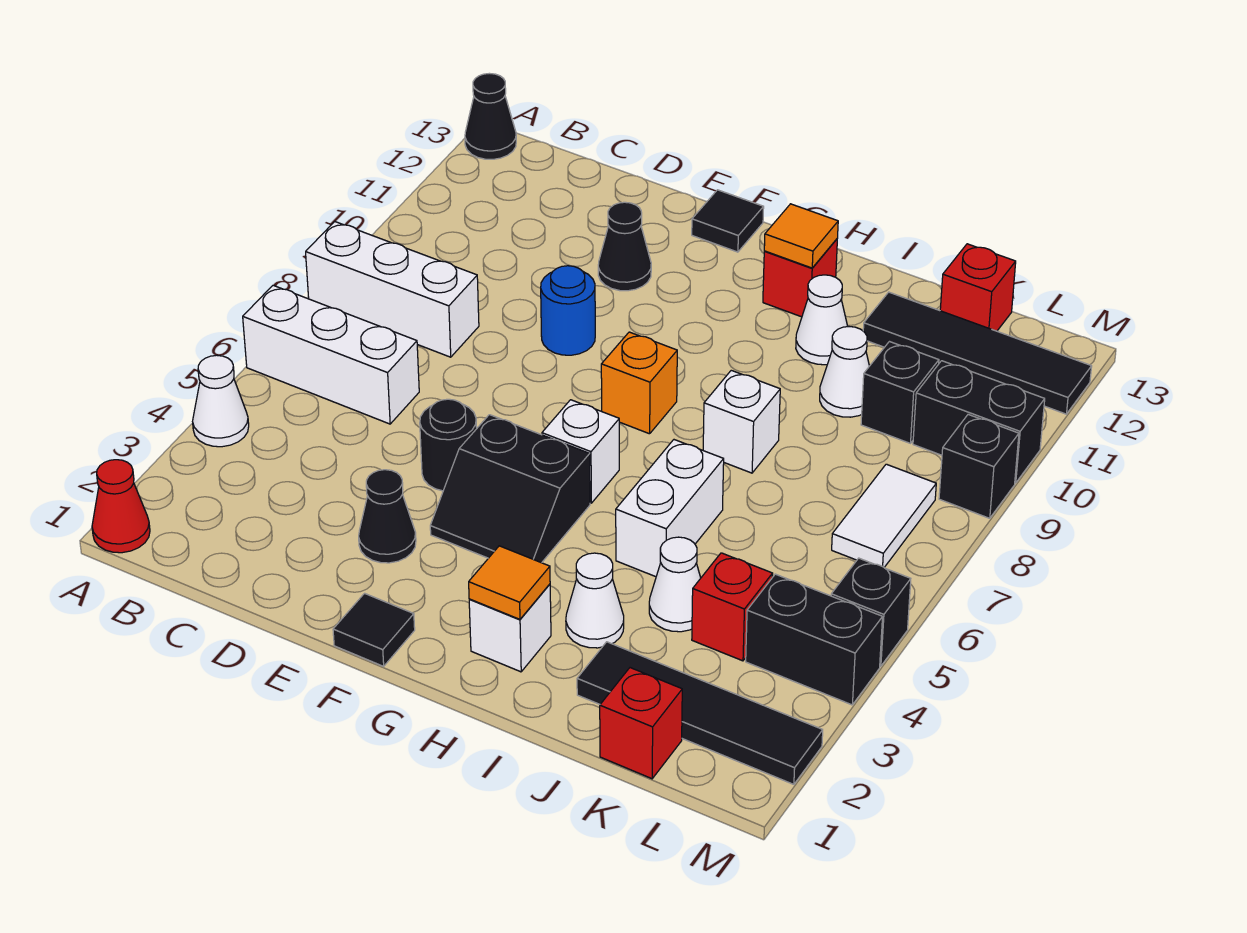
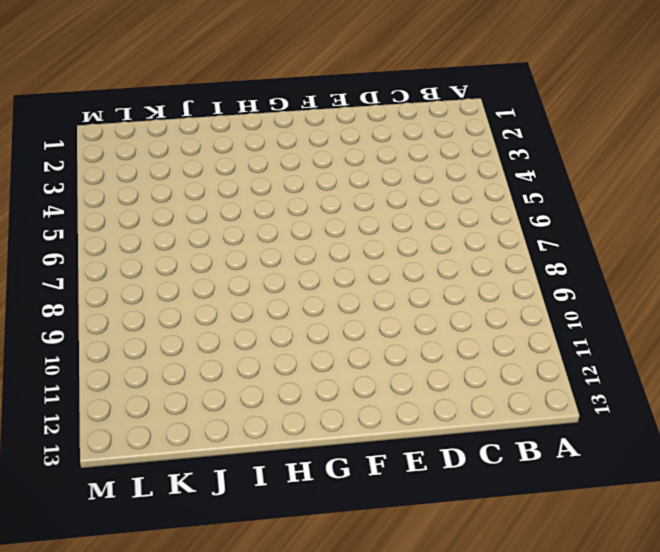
none -> red cone A1 level 1
none -> white cone A4 level 1
none -> white brick A6:C6 level 1
none -> white brick A8:C8 level 1

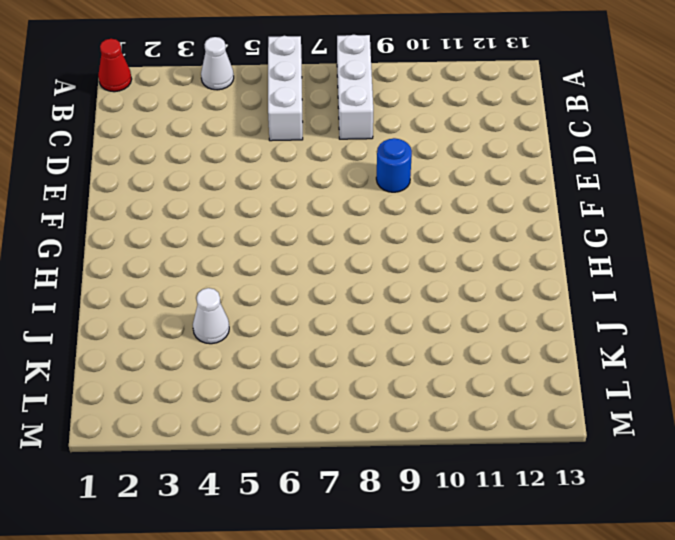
none -> black cone A13 level 1
none -> black cone E3 level 1
none -> black round brick E5 level 1
none -> black cone E11 level 1

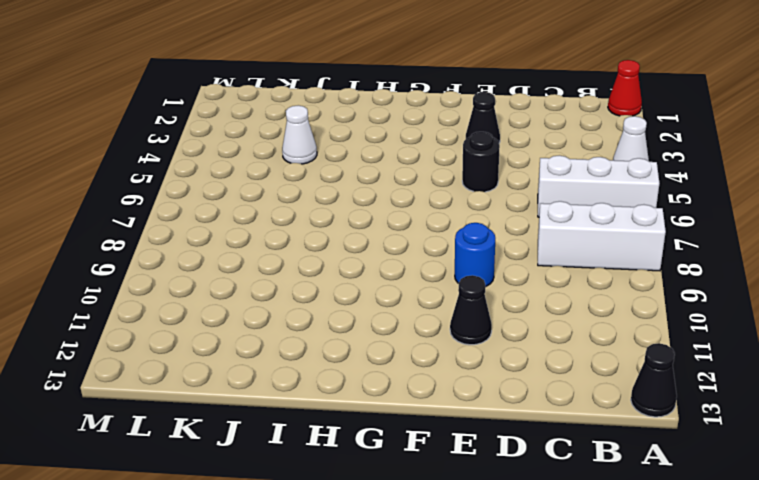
none -> black tile F1 level 1
none -> black slope F4:G5 level 1 top 5
none -> black tile F13 level 1
none -> white brick G6 level 1

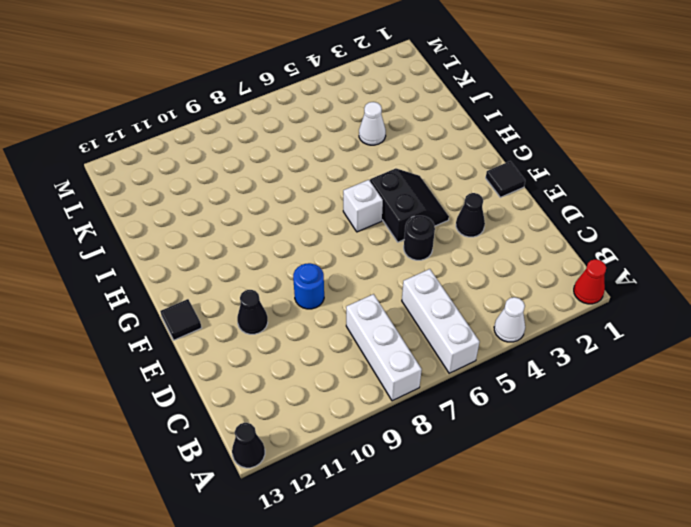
none -> orange brick G8 level 1
none -> white brick H2 level 1
none -> red brick H12 level 1
none -> white cone I3 level 1

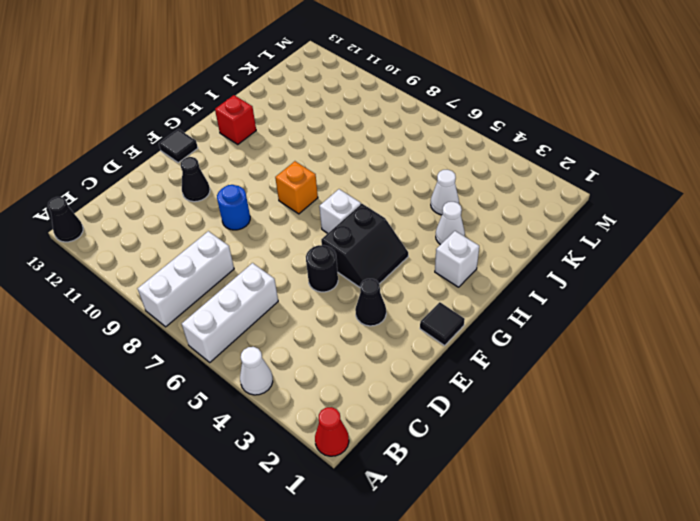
none -> white brick I5:I6 level 1
none -> white brick I8 level 1
none -> white cone I11 level 1
none -> black tile J2:M2 level 1

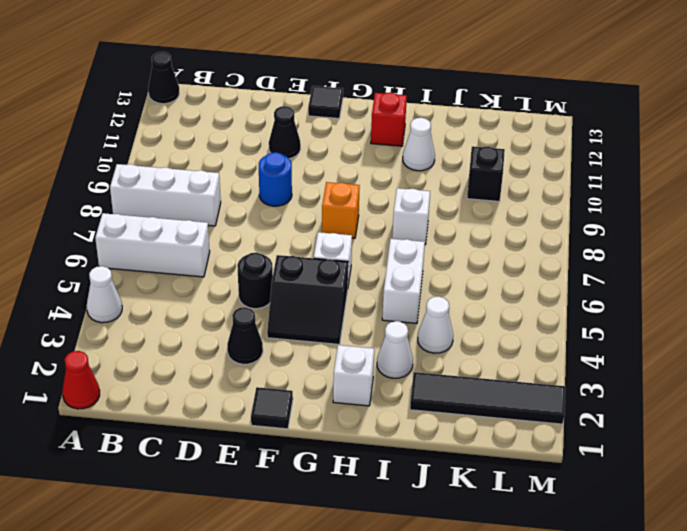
none -> white cone J10 level 1
none -> black tile J12:M12 level 1
none -> red brick K1 level 1
none -> red brick K4 level 1

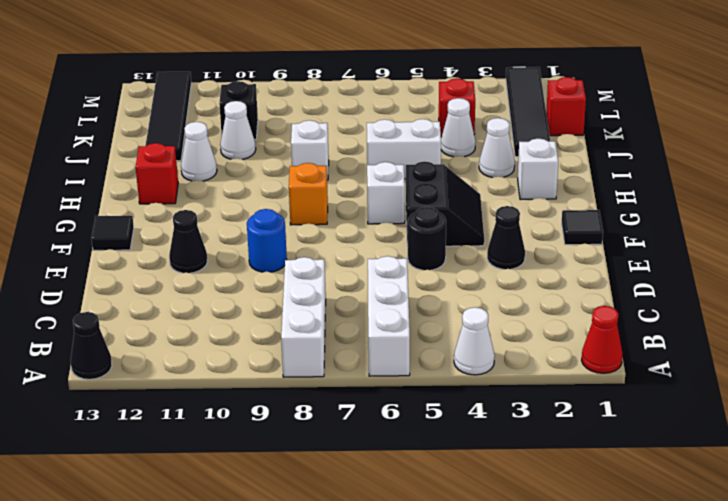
none -> red brick K13 level 1
none -> black brick L4:M4 level 1
none -> white tile L7:L8 level 1
none -> black brick L10:M10 level 1

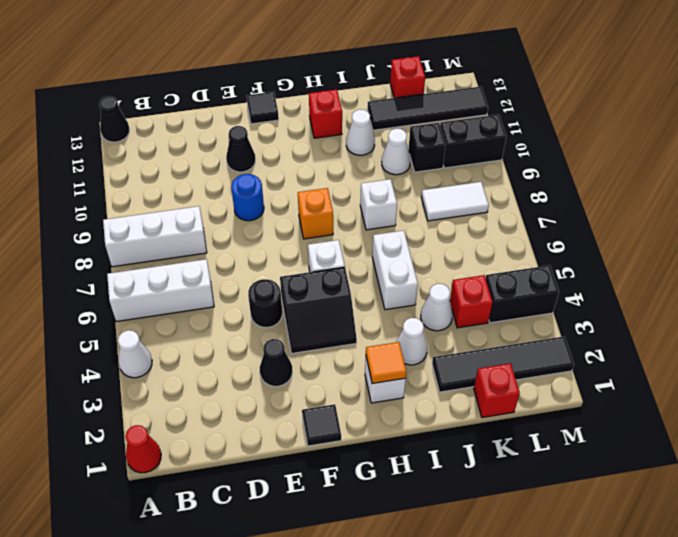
white tile K8:L8 level 1 -> white tile L7:L8 level 1
none -> black brick M5 level 1
none -> black brick M9 level 1
none -> orange tile H12 level 2

